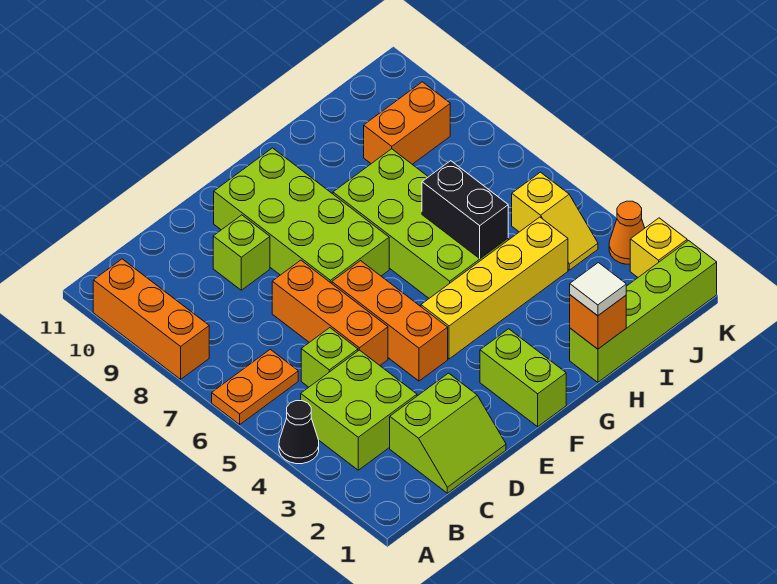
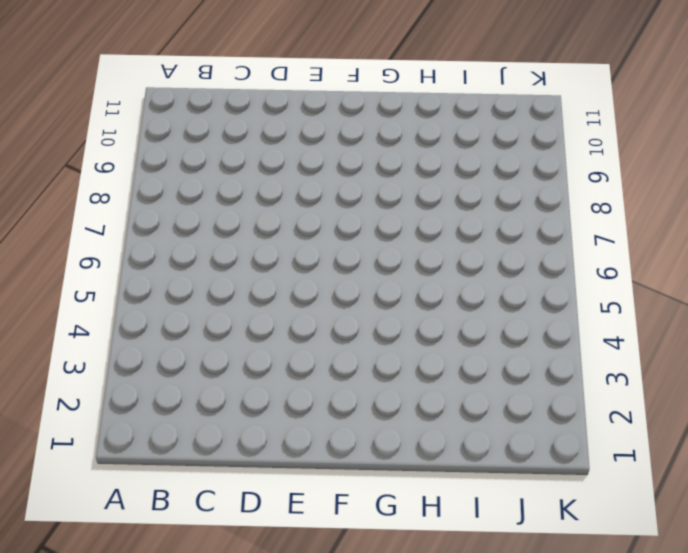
none -> black cone A4 level 1
none -> orange plate A6:B6 level 1
none -> orange brick A8:A10 level 1

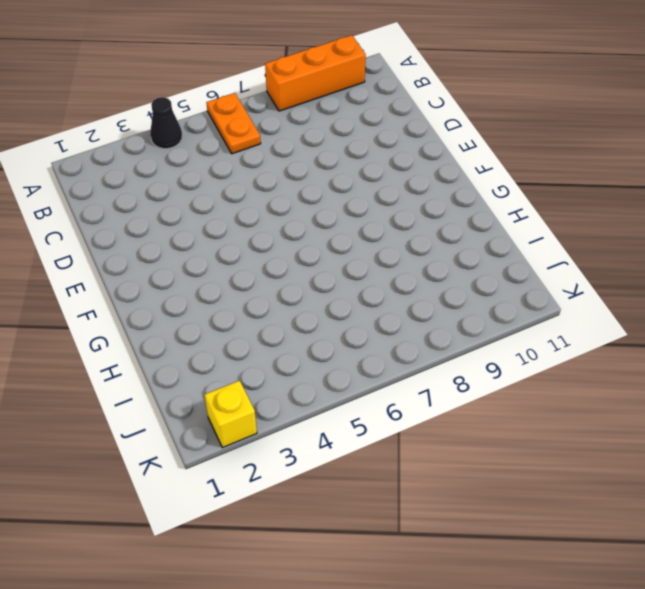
none -> lime brick B3:C4 level 1
none -> lime slope C1:D2 level 1 top 2
none -> lime brick C5 level 1

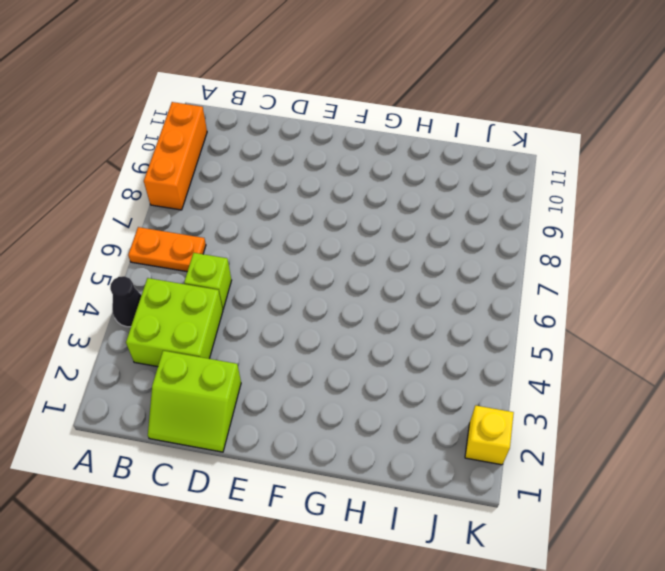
none -> orange brick D5:D7 level 1
none -> lime brick D9 level 1
none -> orange brick E4:E6 level 1

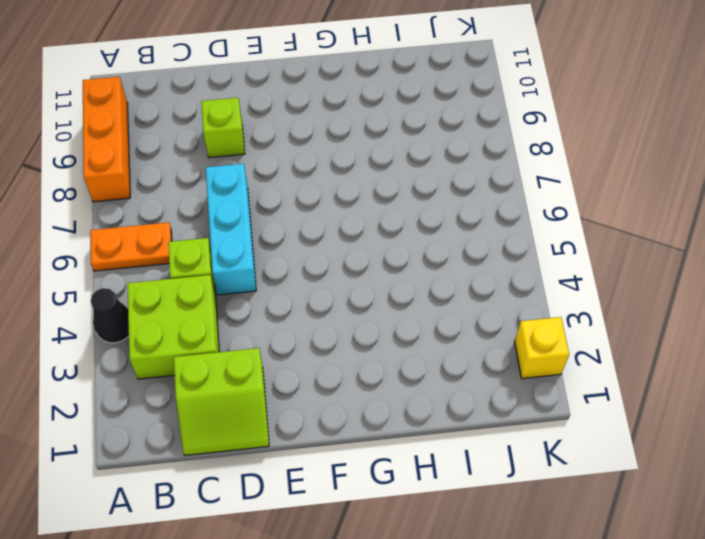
cyan brick D5:D7 level 1 -> orange brick D5:D7 level 1
none -> orange brick E4:E6 level 1
none -> lime brick E7:F10 level 1
none -> lime brick F1:F2 level 1

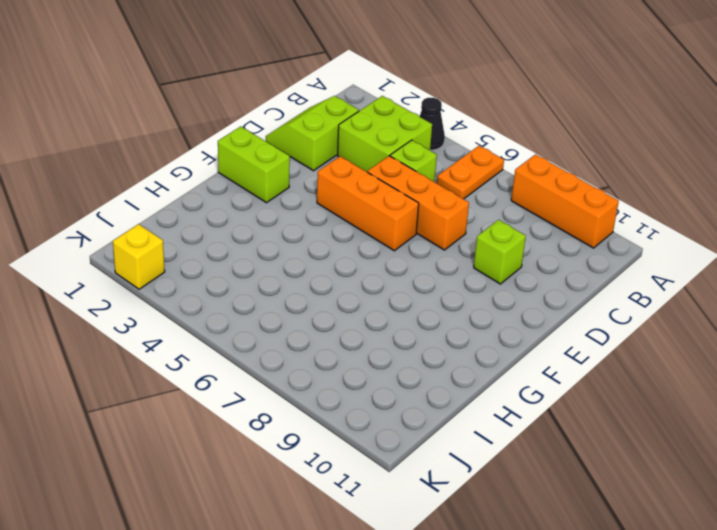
none -> lime brick E7:F10 level 1
none -> yellow brick F4:I4 level 1
none -> lime brick G5:H8 level 1

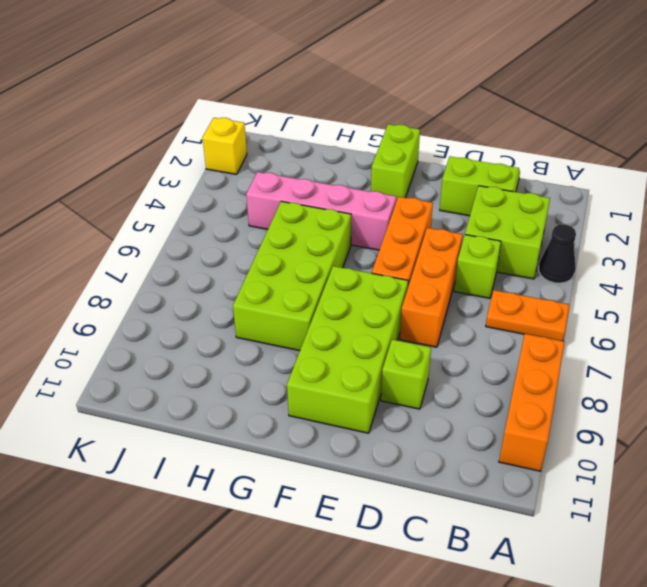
pink brick F4:I4 level 1 -> yellow brick F4:I4 level 1
none -> lime brick H1:K1 level 1
none -> orange brick I9:J9 level 1
none -> yellow slope J4:J5 level 1 top 5

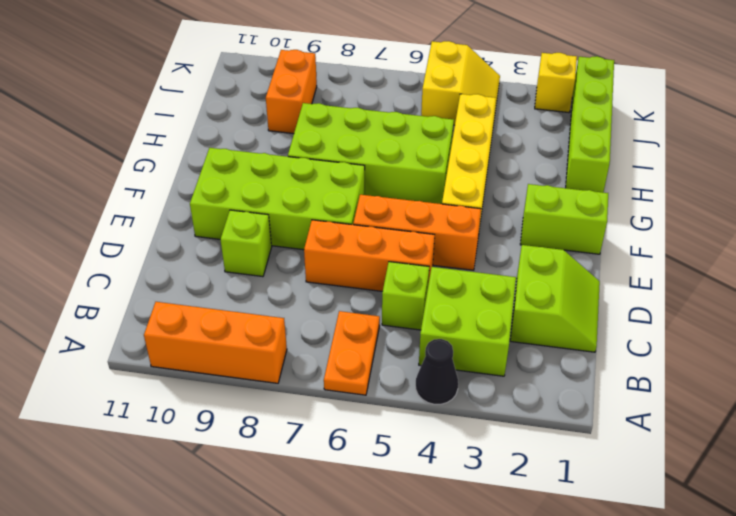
yellow slope J4:K5 level 1 top 5 -> yellow slope J4:J5 level 1 top 5
none -> orange cone K3 level 1
none -> orange brick H1 level 2
none -> black brick H5:H6 level 2

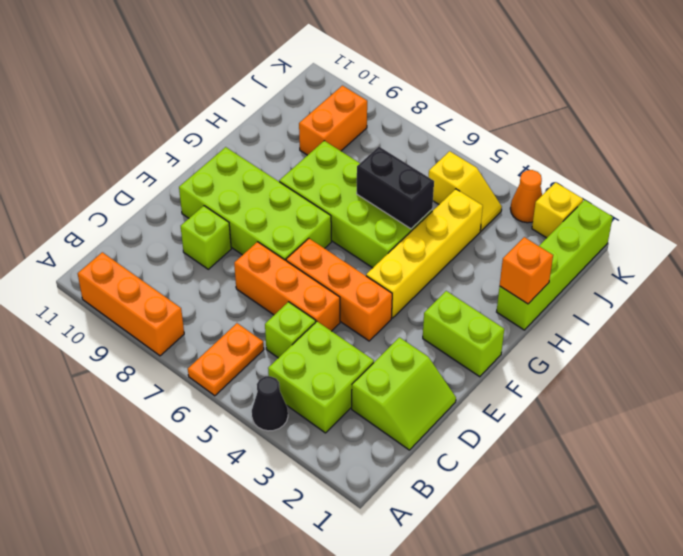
none -> white tile H1 level 3

